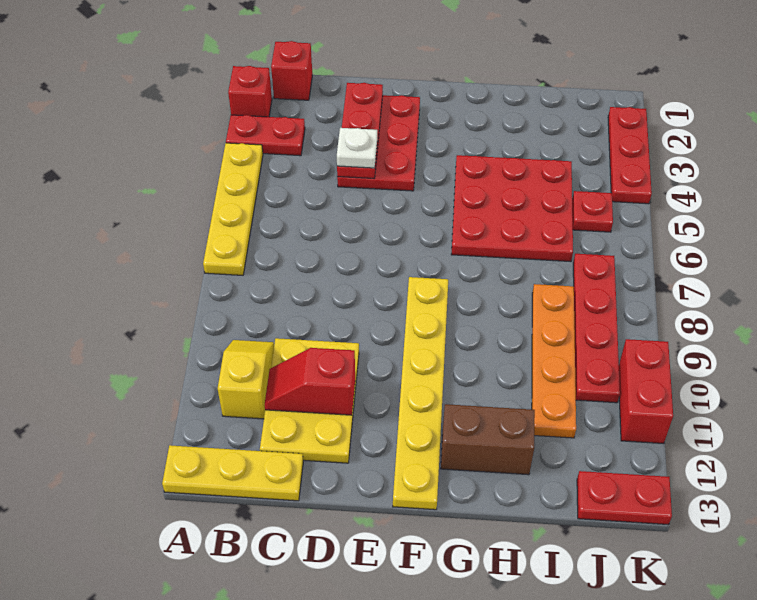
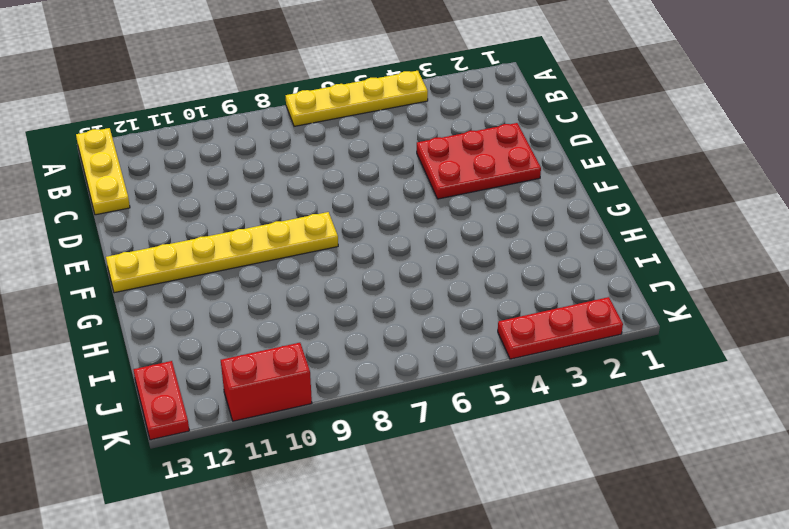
none -> red brick A2 level 1
none -> red plate A3:B3 level 1
none -> red brick B1 level 1

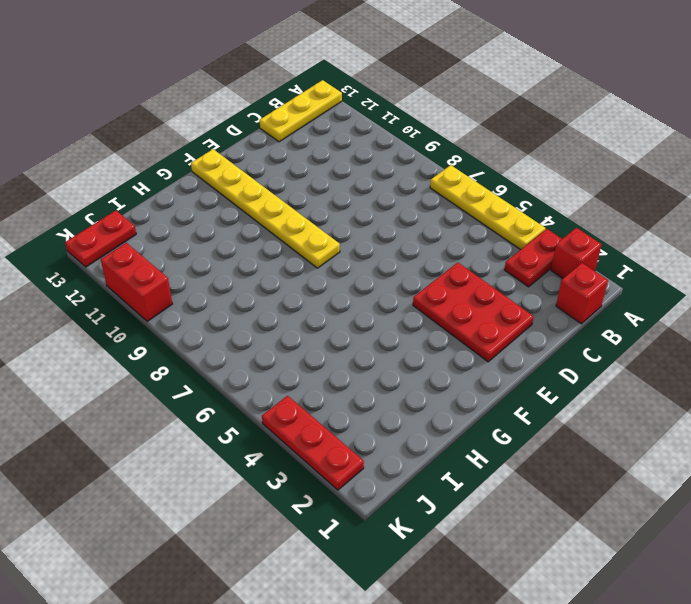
none -> yellow slope B10:B11 level 1 top 11
none -> yellow plate C10:D12 level 1
none -> red plate G4:I6 level 1

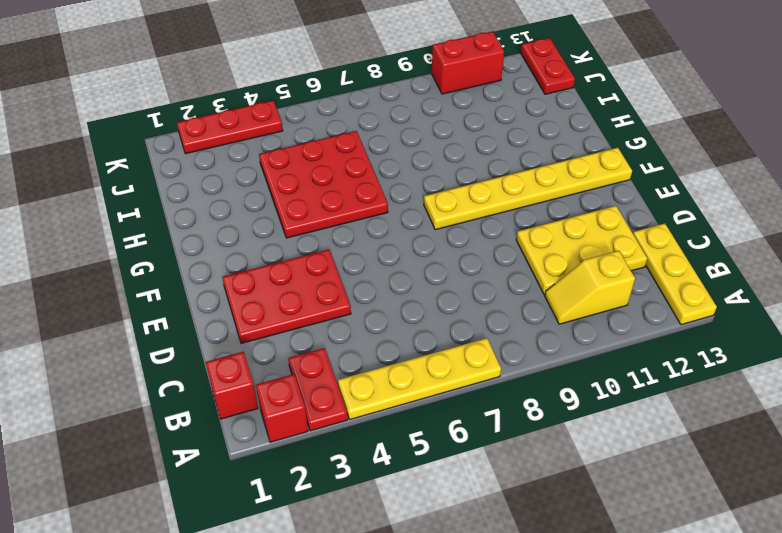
none -> brown brick G12:H12 level 1
none -> orange plate I8:I11 level 1
none -> red plate J5 level 1

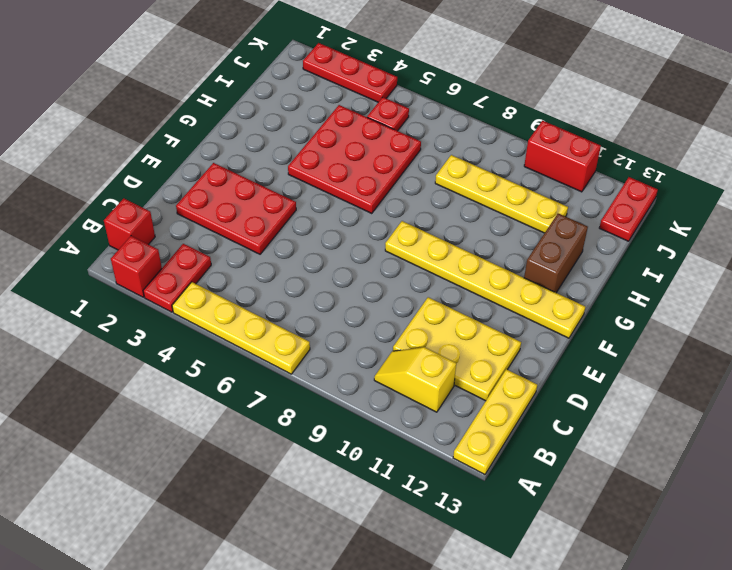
yellow plate I8:I11 level 1 -> orange plate I8:I11 level 1
none -> red plate J7:J10 level 1
none -> red slope C11:D11 level 2 top D
none -> red plate D2:D4 level 2

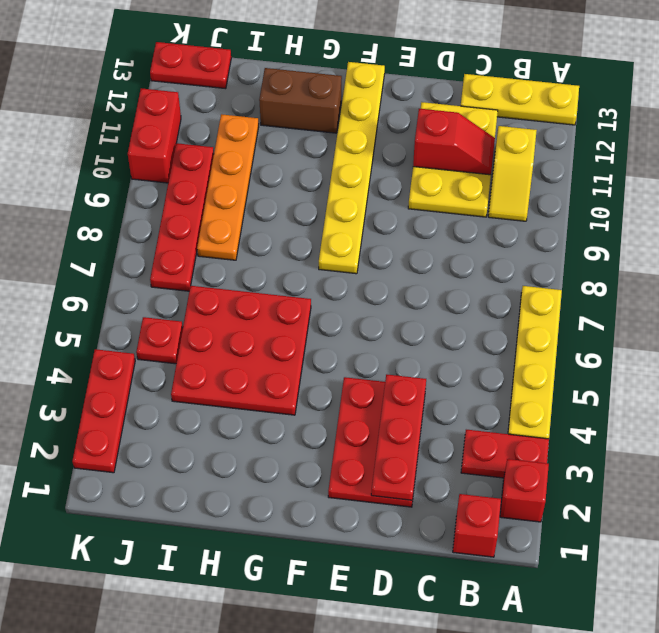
none -> white plate D4 level 3

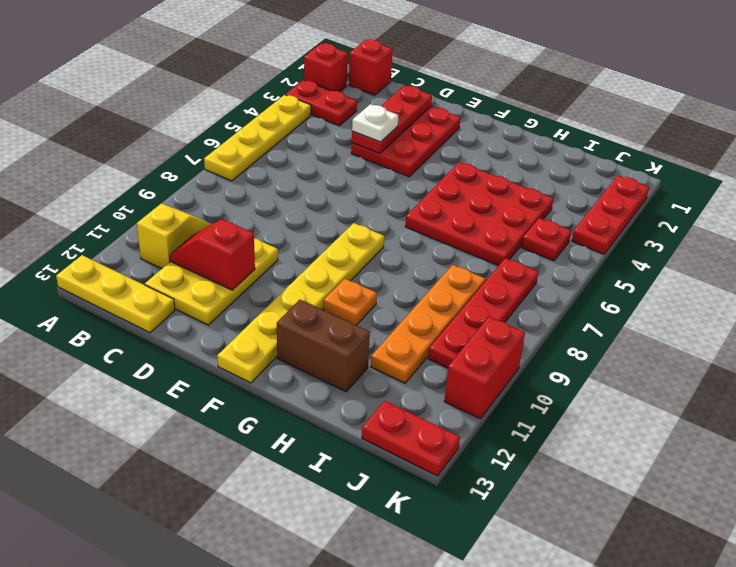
orange plate G10 level 1 -> none

